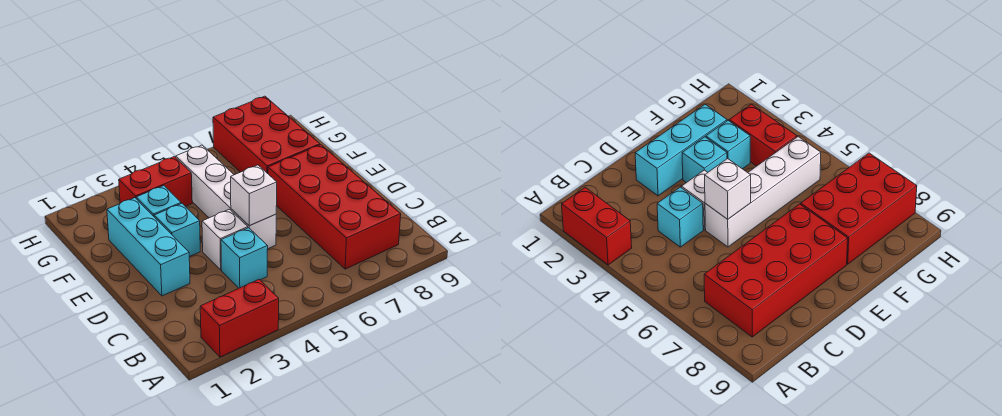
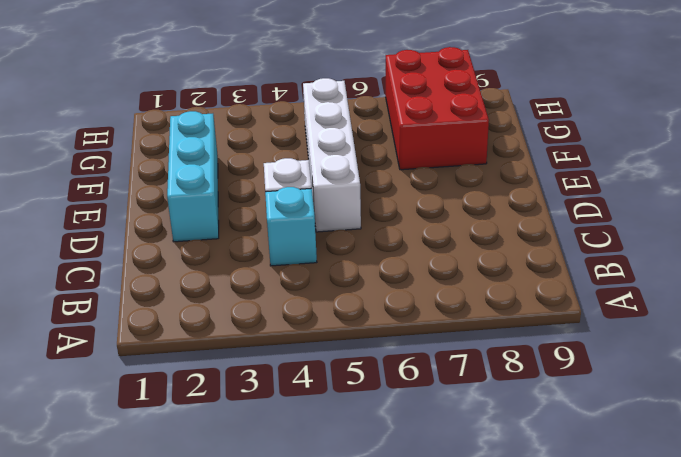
none -> red brick A2:A3 level 1
none -> red brick B7:E8 level 1

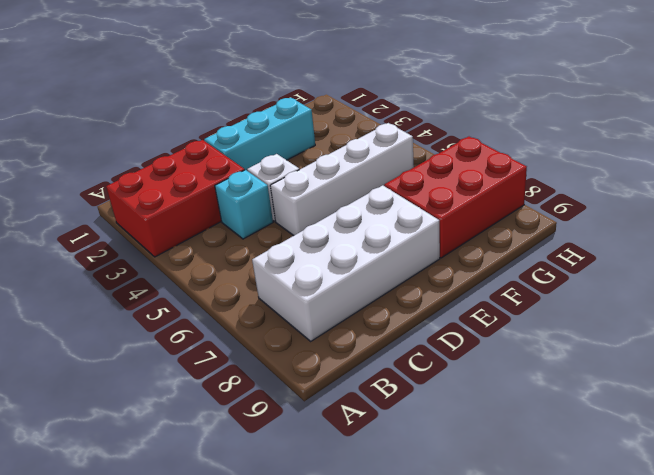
red brick A2:C3 level 1 -> red brick A2:A3 level 1
white brick B7:E8 level 1 -> red brick B7:E8 level 1
none -> cyan brick E3 level 1
none -> cyan brick F3 level 1

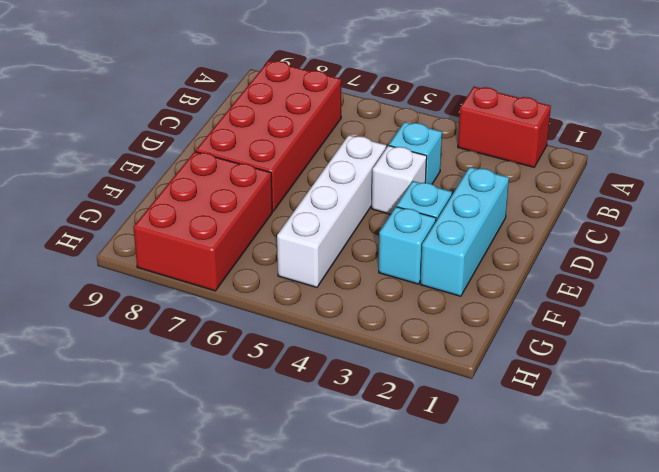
none -> red brick G3:G4 level 1
none -> white brick D5 level 2

